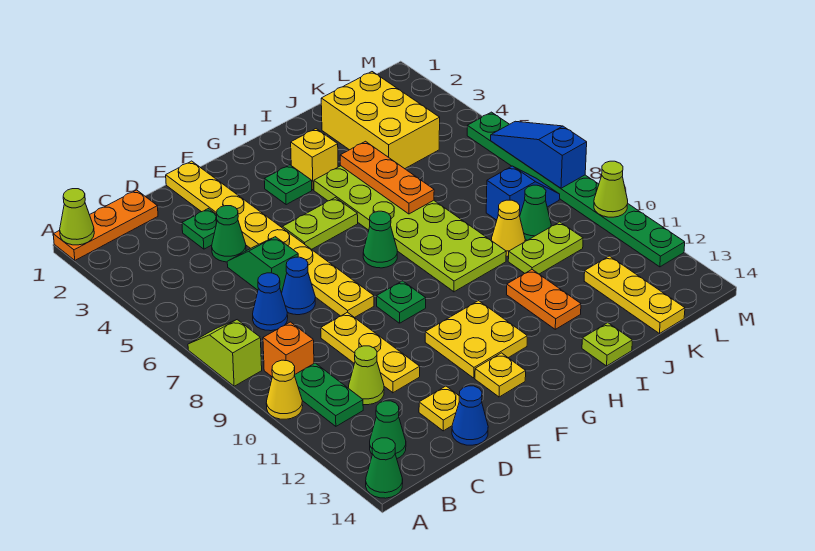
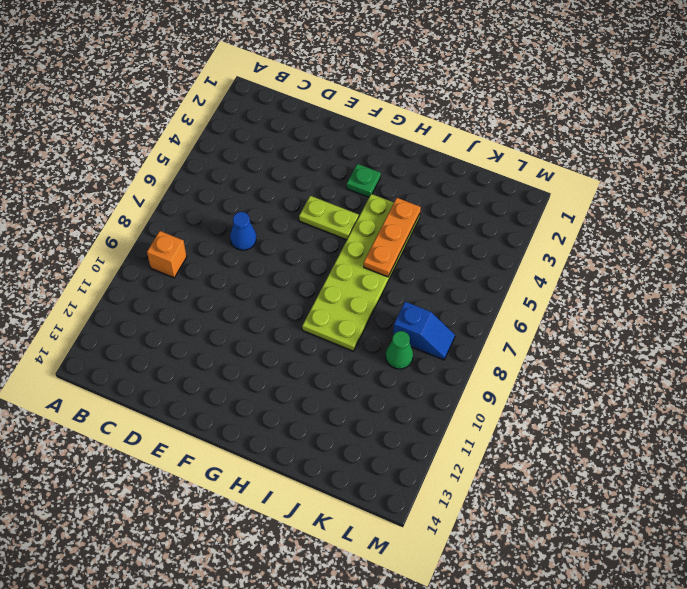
none -> orange plate A1:C1 level 1
none -> lime slope A7:A8 level 1 top 8
none -> yellow cone A10 level 1
none -> green cone A14 level 1

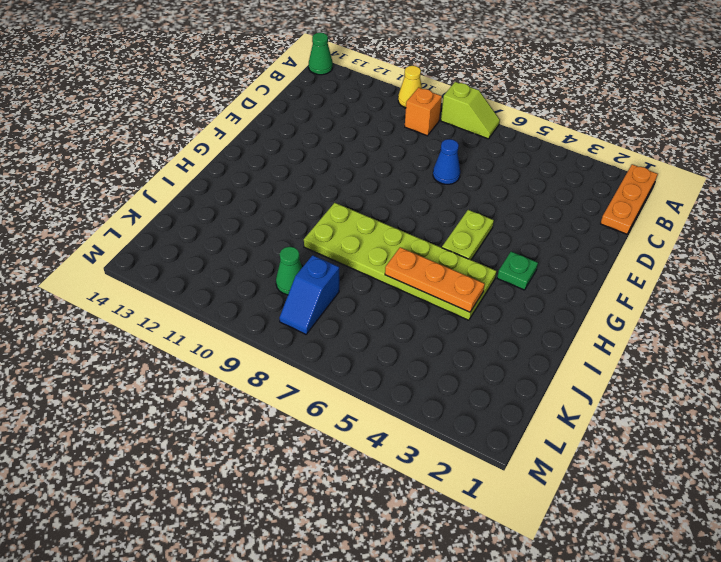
none -> green plate B10:B11 level 1
none -> green cone B13 level 1
none -> blue cone C7 level 1
none -> lime cone C11 level 1

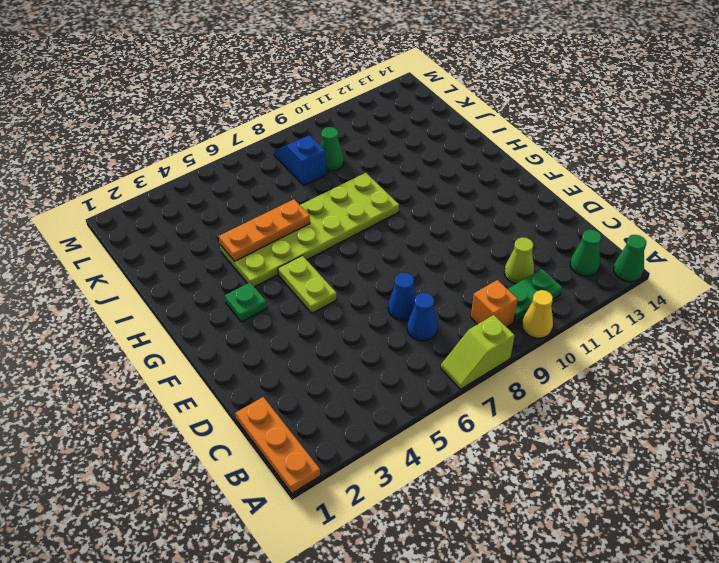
none -> green plate D3 level 1
none -> green cone D4 level 1
none -> green slope D5:D6 level 1 top 6
none -> yellow plate D9:D11 level 1

